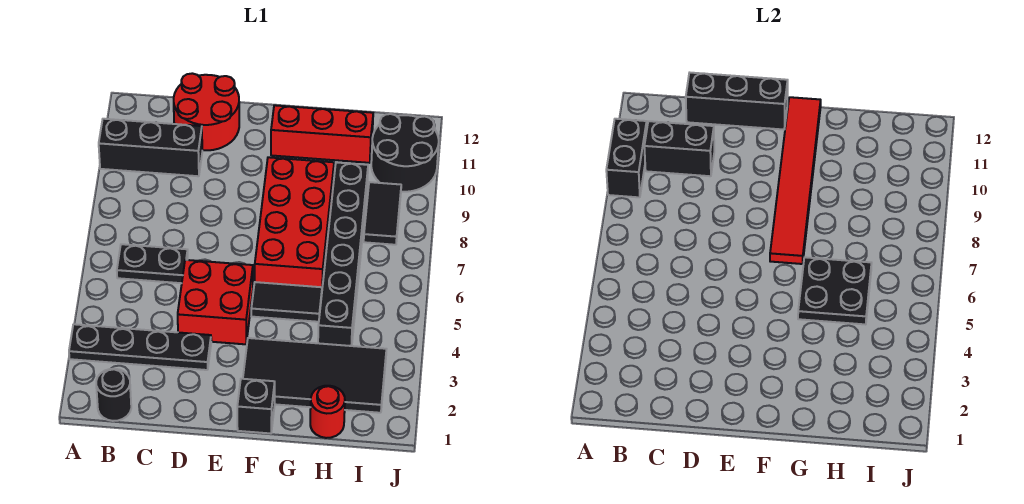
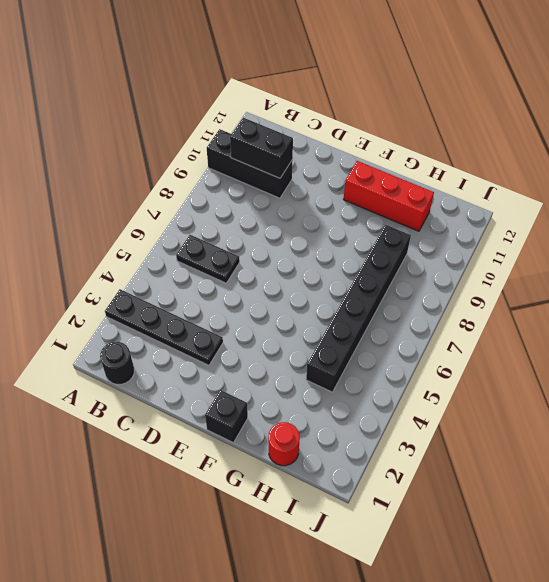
none -> red round brick C11:D12 level 1
none -> red brick D4:E5 level 1
none -> black tile F2:I3 level 1

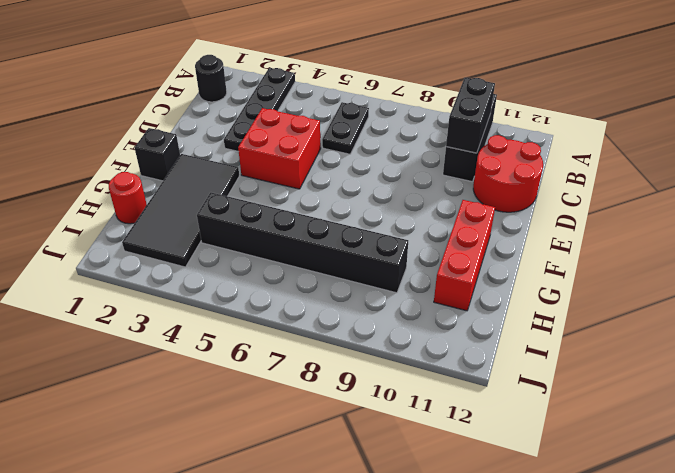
none -> black tile F5:G5 level 1
none -> red brick F6:G9 level 1
none -> black tile I8:I9 level 1

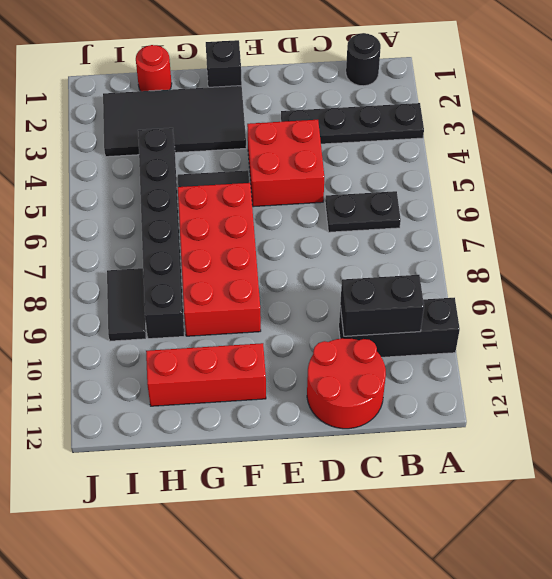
none -> black round brick I10:J11 level 1
none -> black brick A9:A10 level 2
none -> black brick C12:E12 level 2

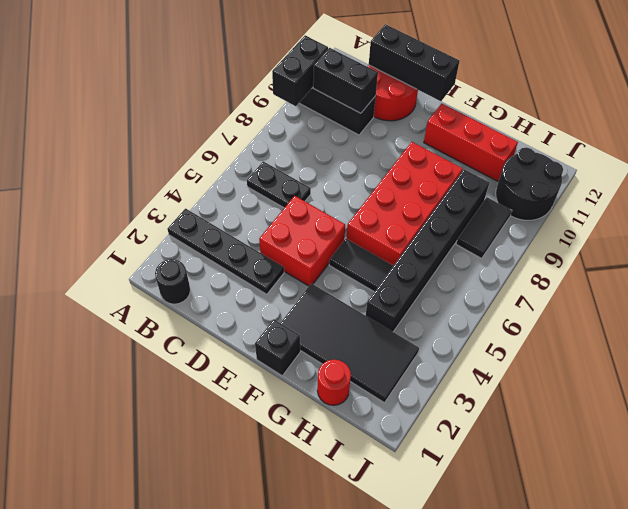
none -> red tile F7:F12 level 2
none -> black plate G5:H6 level 2

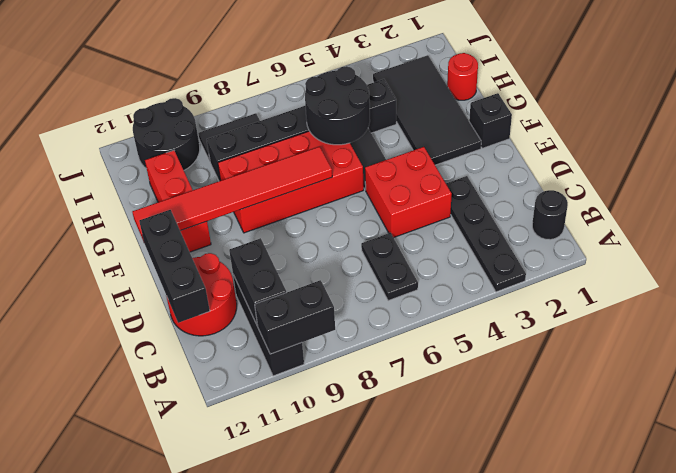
black round brick G5:H6 level 2 -> black plate G5:H6 level 2

